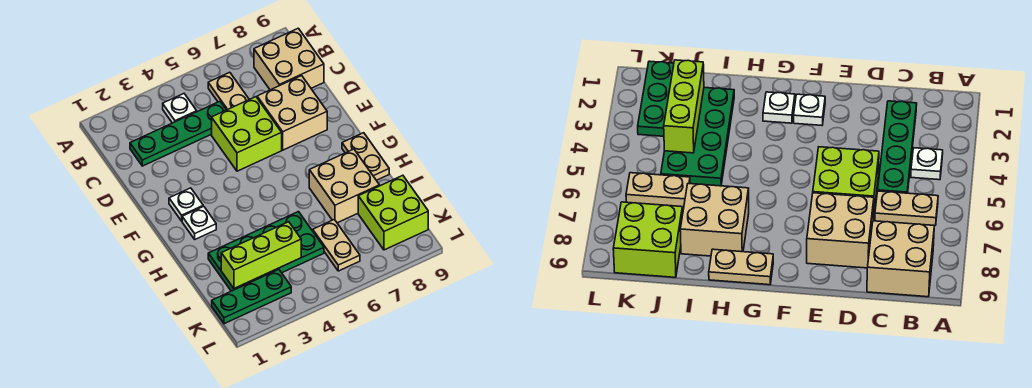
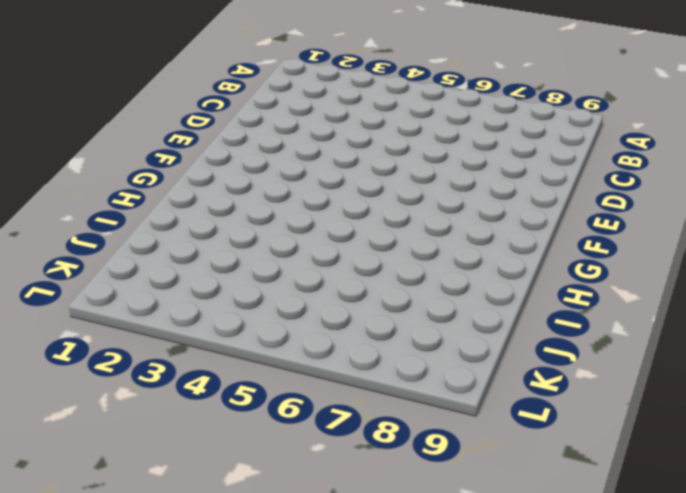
none -> white plate B4 level 1
none -> tan plate B6:C6 level 1
none -> tan brick B8:C9 level 1

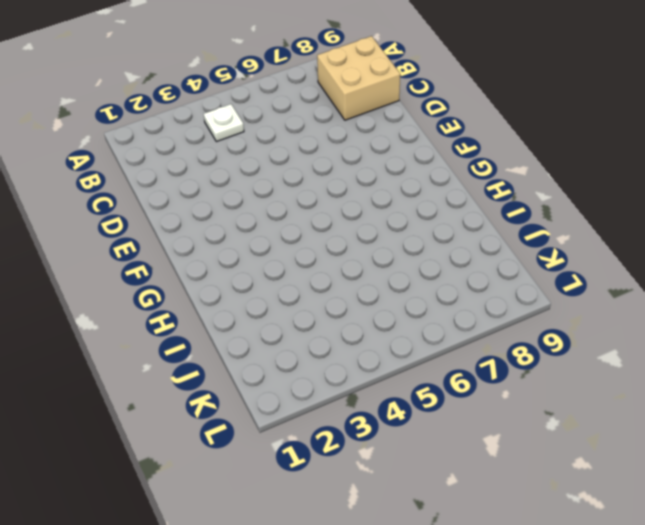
none -> tan plate B6:C6 level 1
none -> green plate C2:C5 level 1
none -> lime brick D5:E6 level 1

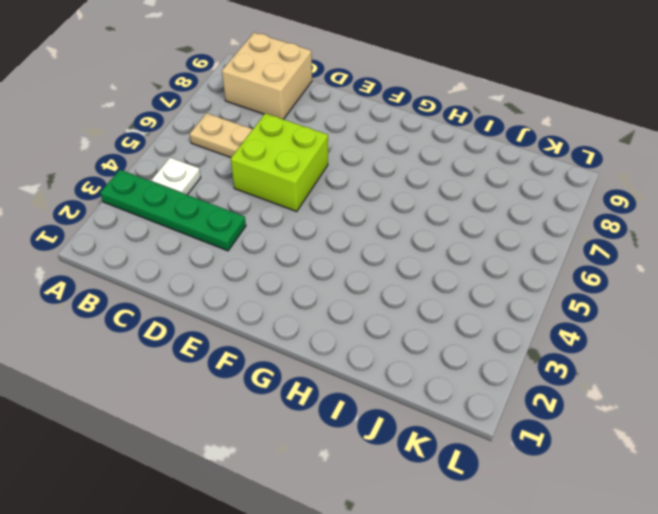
green plate A3:D3 level 1 -> green plate C2:C5 level 1
none -> tan brick D7:E8 level 1
none -> white plate F2 level 1
none -> white plate G2 level 1

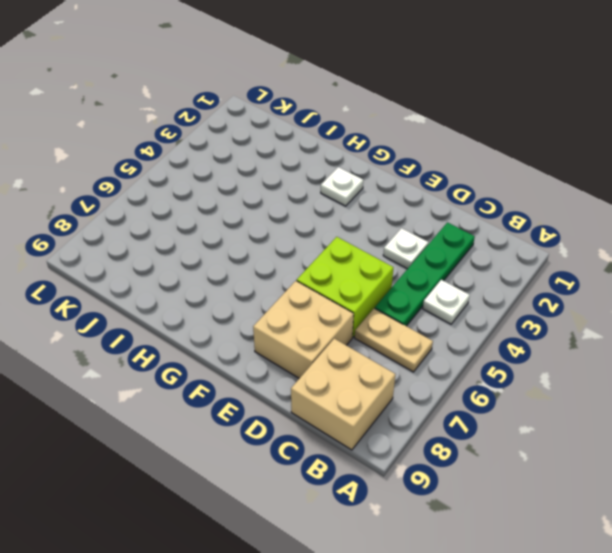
white plate D3 level 1 -> white plate F2 level 1
none -> tan plate G9:H9 level 1
none -> tan brick H7:I8 level 1
none -> green plate I2:J5 level 1

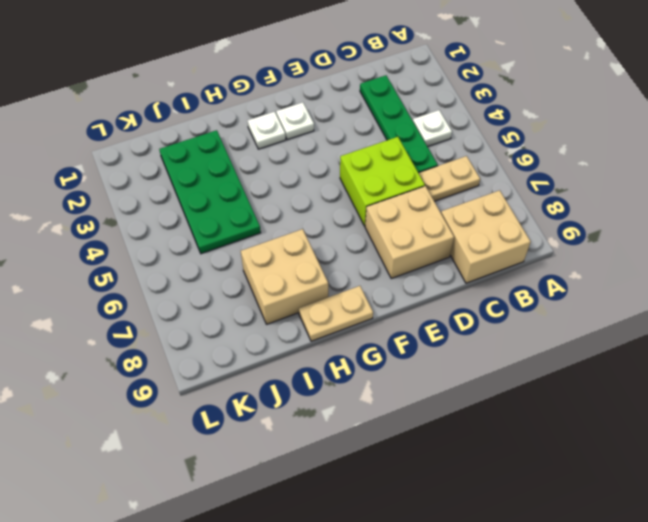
none -> tan plate J6:K6 level 1
none -> lime brick J8:K9 level 1
none -> green plate K1:K3 level 1

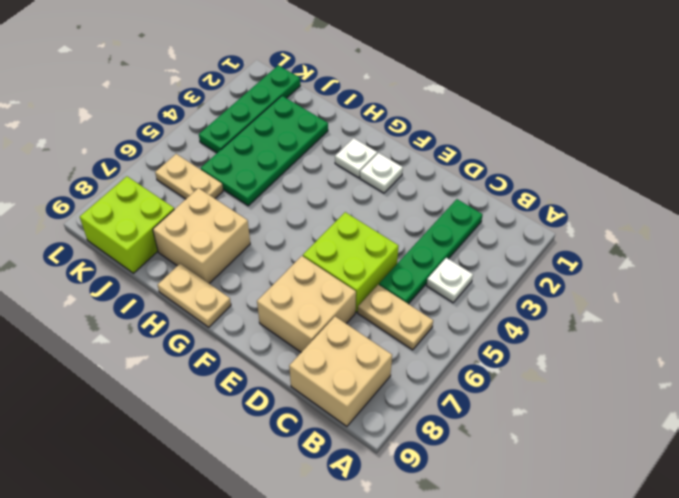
green plate K1:K4 level 1 -> green plate K1:K3 level 1
none -> lime brick J2:J4 level 2

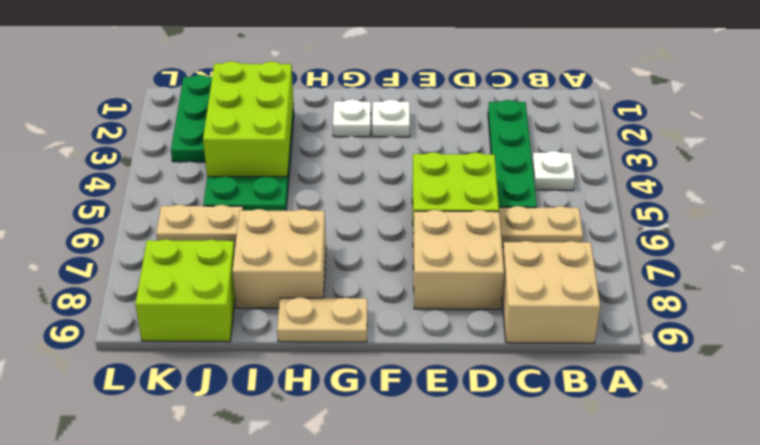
lime brick I2:J4 level 2 -> lime brick J2:J4 level 2

